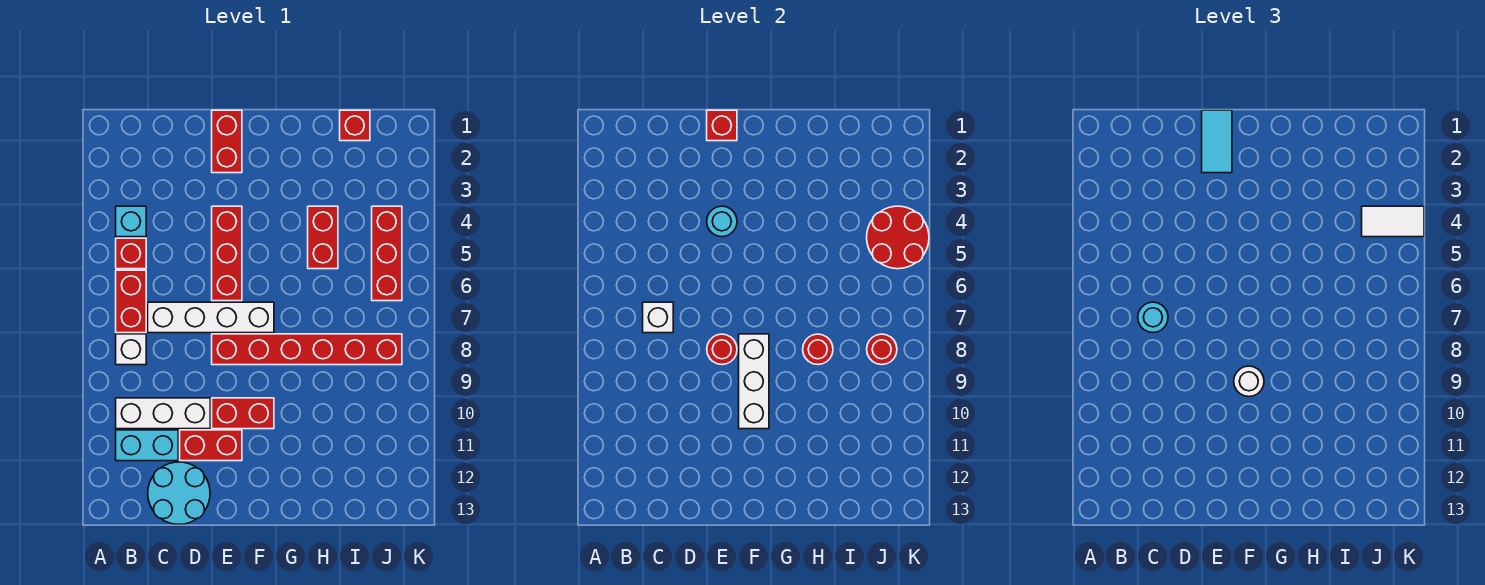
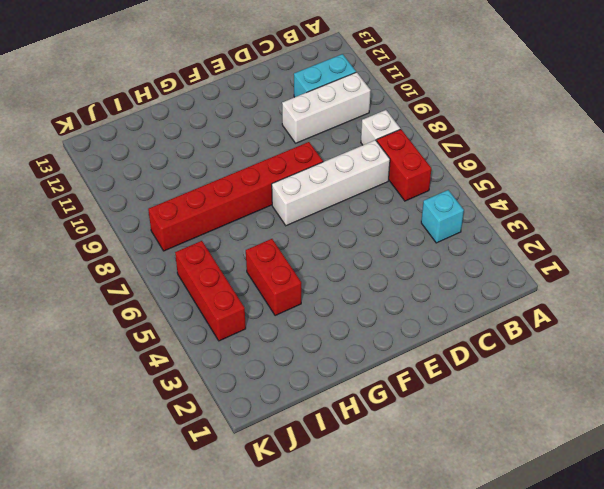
none -> red brick B5 level 1
none -> cyan round brick C12:D13 level 1
none -> red brick D11:E11 level 1

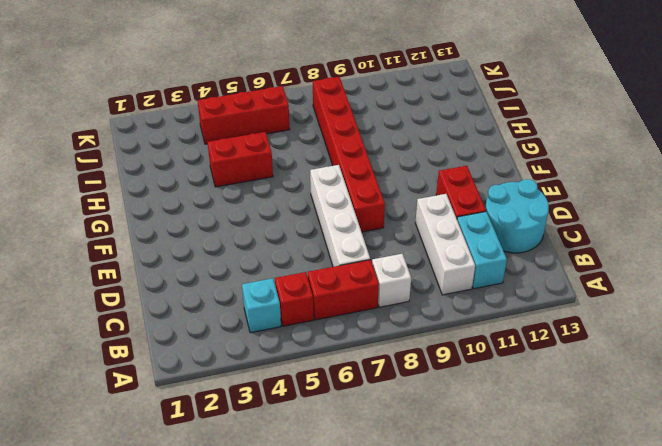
none -> red brick E1:E2 level 1
none -> red brick E4:E6 level 1
none -> red brick E10:F10 level 1

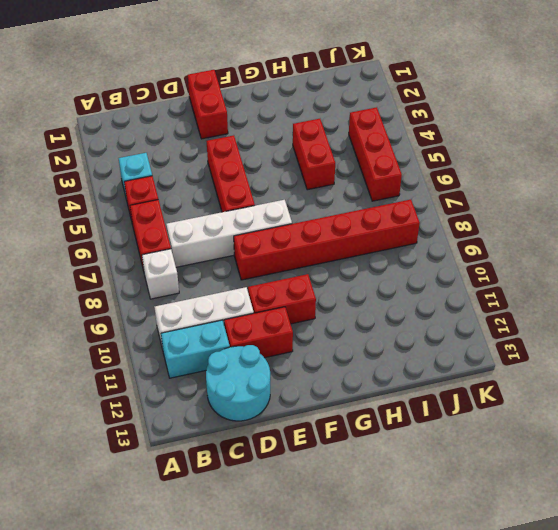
none -> red brick I1 level 1
none -> white brick C7 level 2
none -> red brick E1 level 2

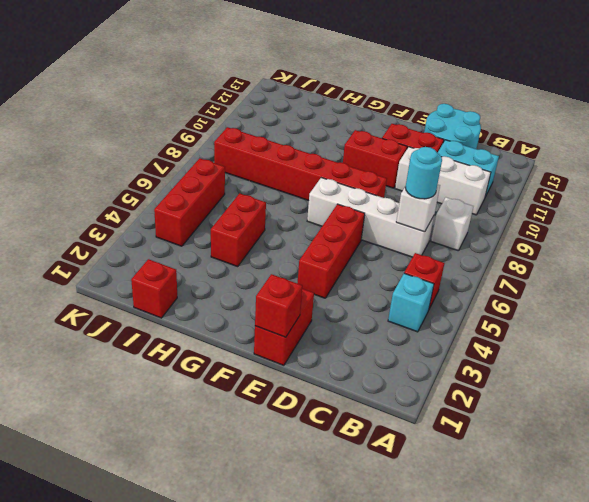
none -> red brick B6:B7 level 1
none -> cyan round brick E4 level 2
none -> red round brick E8 level 2

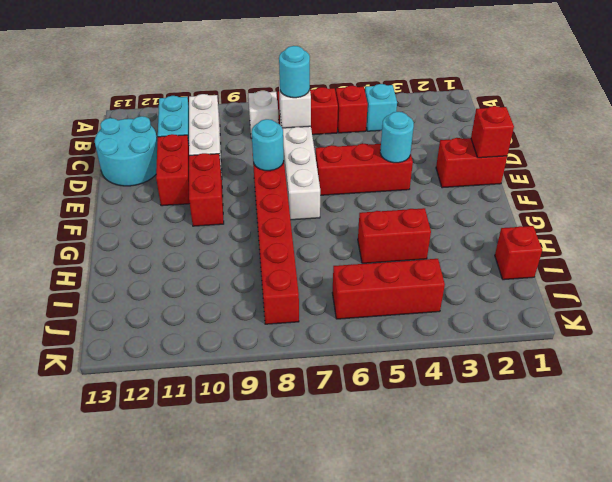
cyan round brick E8 level 2 -> red round brick E8 level 2
none -> white brick F8:F10 level 2
none -> red round brick H8 level 2
none -> red round brick J4:K5 level 2

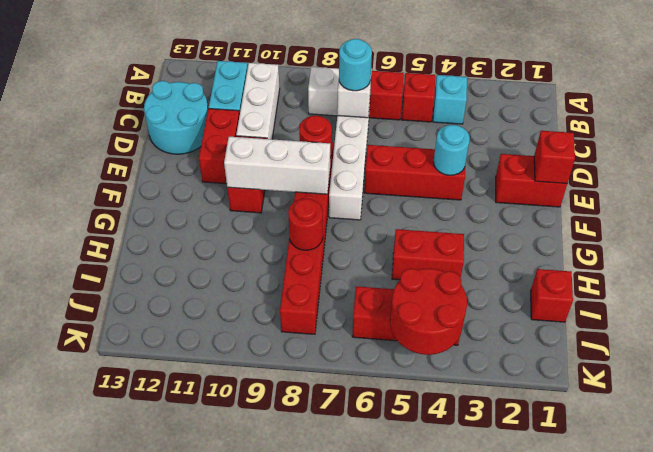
none -> red round brick J8 level 2
none -> cyan tile E1:E2 level 3
none -> white round brick F9 level 3

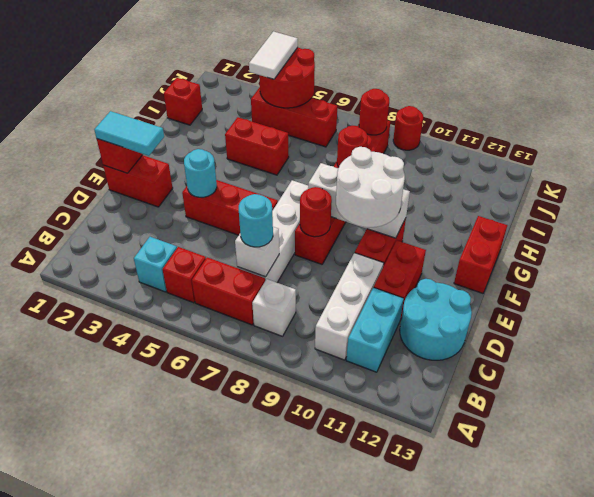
white round brick E9:F10 level 3 -> white round brick F9 level 3
red brick F13:G13 level 1 -> none
red round brick K9 level 1 -> none

